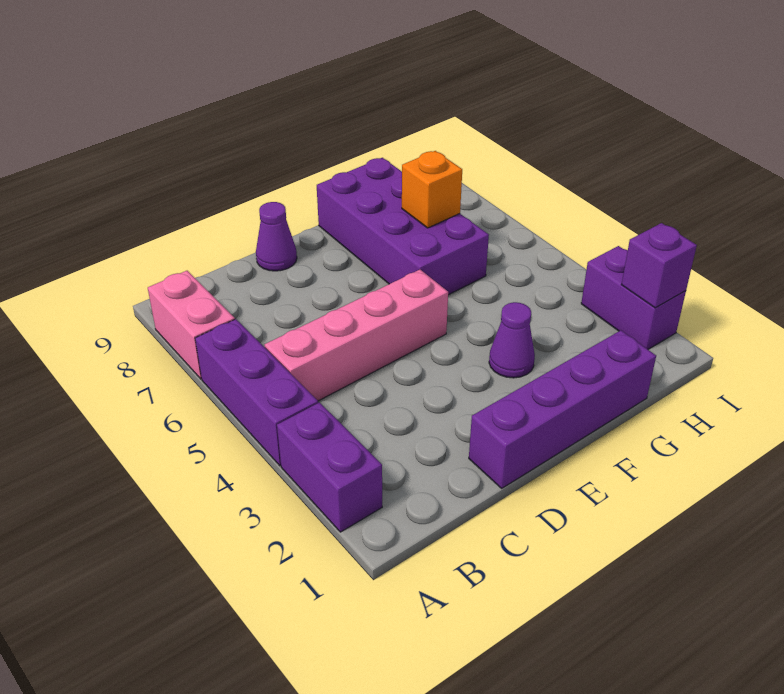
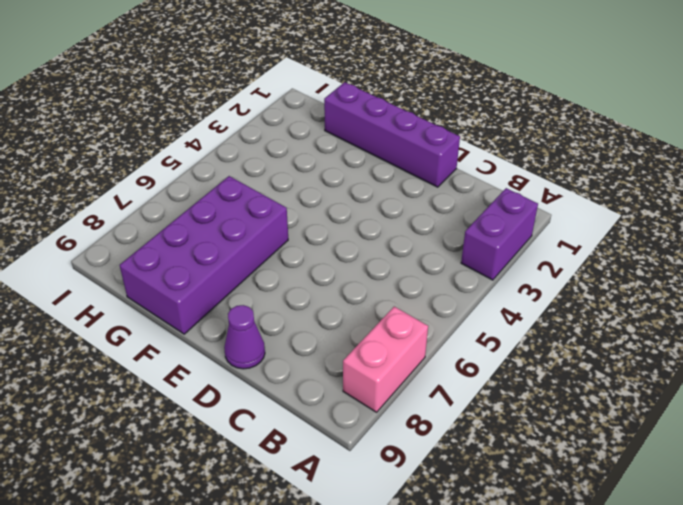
none -> purple brick A4:A6 level 1
none -> pink brick B5:E5 level 1

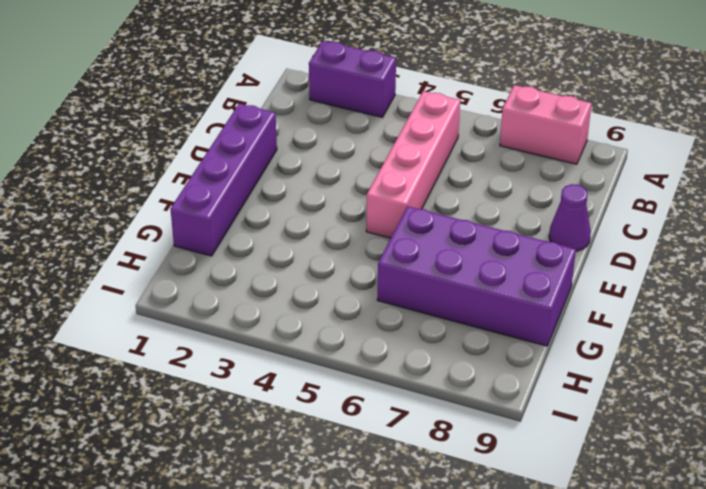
none -> purple brick A4:A6 level 1
none -> purple cone F3 level 1

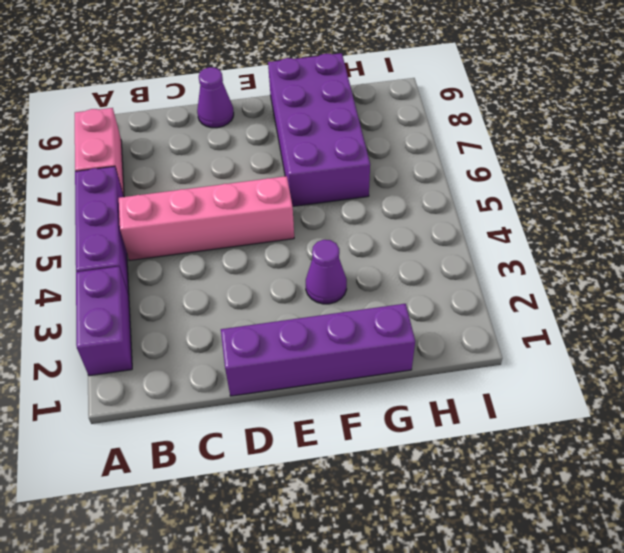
none -> purple brick I2:I3 level 1
none -> orange brick G7 level 2

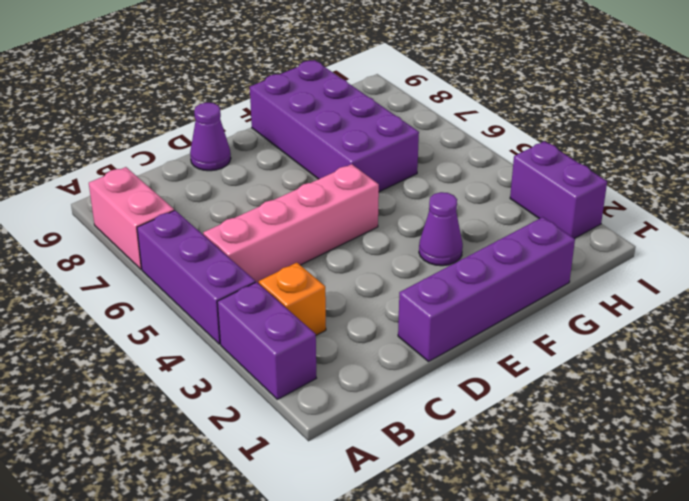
orange brick B3 level 1 -> orange brick G7 level 2
none -> purple brick I2 level 2

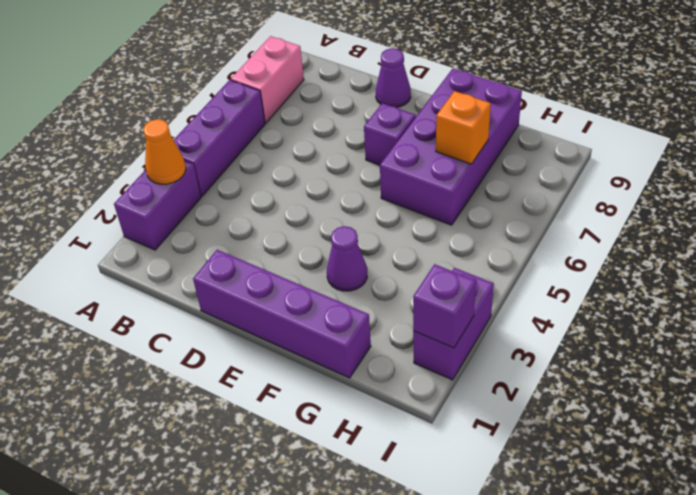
orange cone A3 level 2 -> none
purple brick E7 level 1 -> none
none -> pink brick B5:E5 level 1

